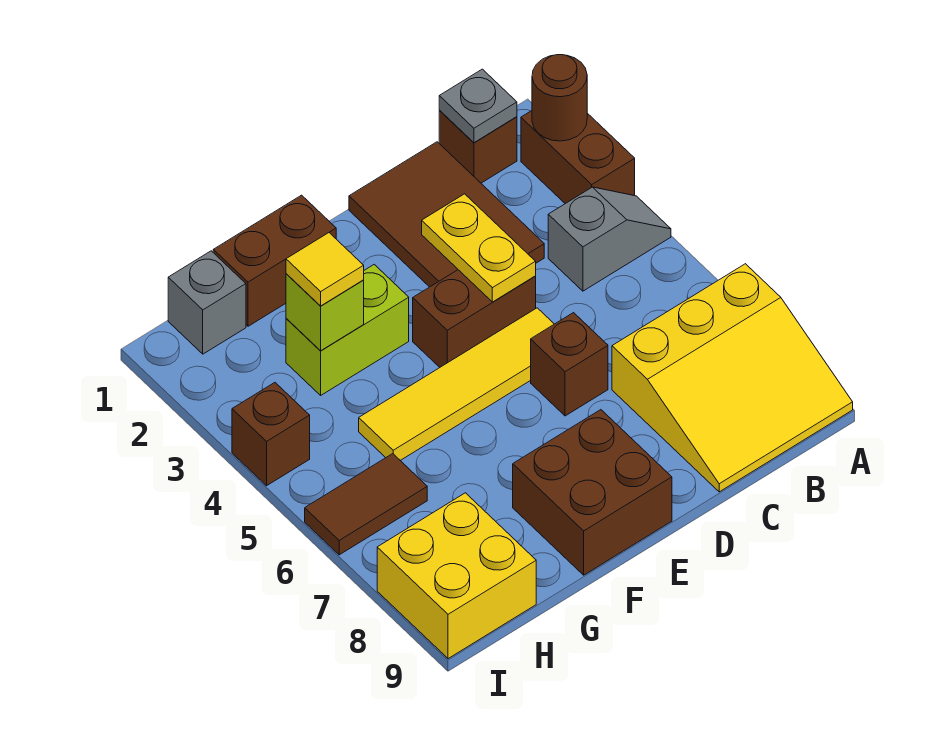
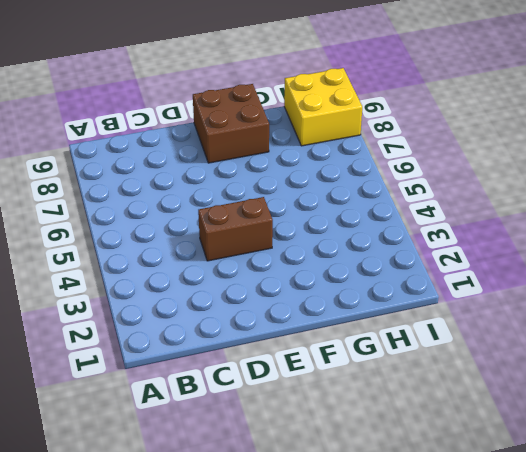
none -> brown brick A2:A3 level 1
none -> grey slope A4:B4 level 1 top B
none -> yellow slope A7:C9 level 1 top 7

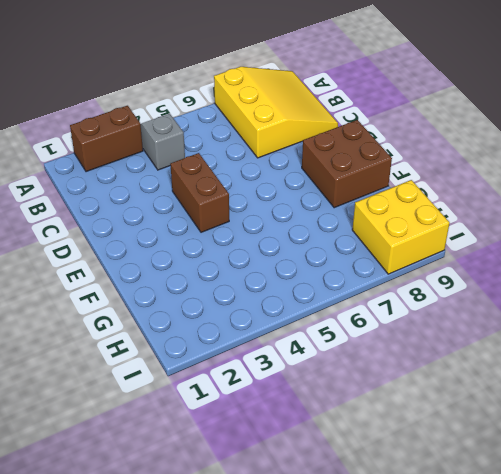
none -> brown brick B1 level 1
none -> brown tile C1:D3 level 1
none -> yellow tile D5:G5 level 1

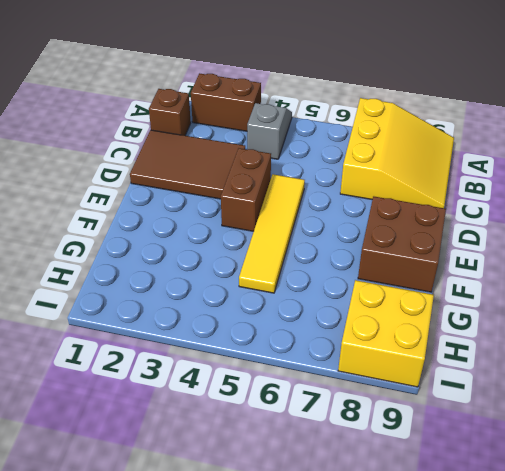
none -> brown brick D6 level 1
none -> brown brick F1:G1 level 1
none -> lime brick F3:G3 level 1

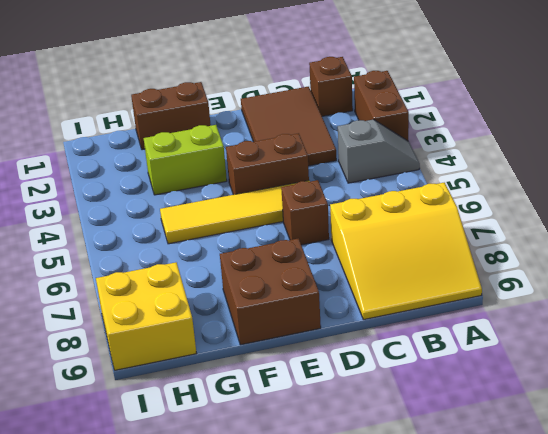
none -> grey brick H1 level 1
none -> brown tile H6:I6 level 1
none -> brown brick I4 level 1

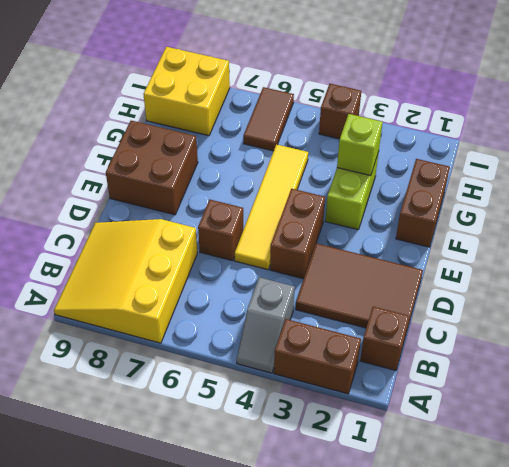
none -> grey brick H1 level 1
none -> brown round brick A2 level 2
none -> grey plate B1 level 2

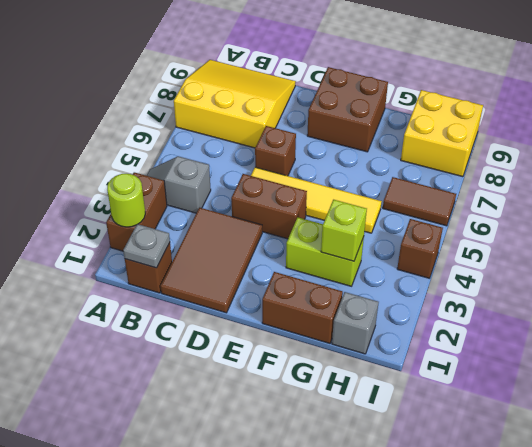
lime round brick A2 level 2 -> brown round brick A2 level 2
none -> yellow plate D3:D4 level 2
none -> yellow tile G3 level 3

